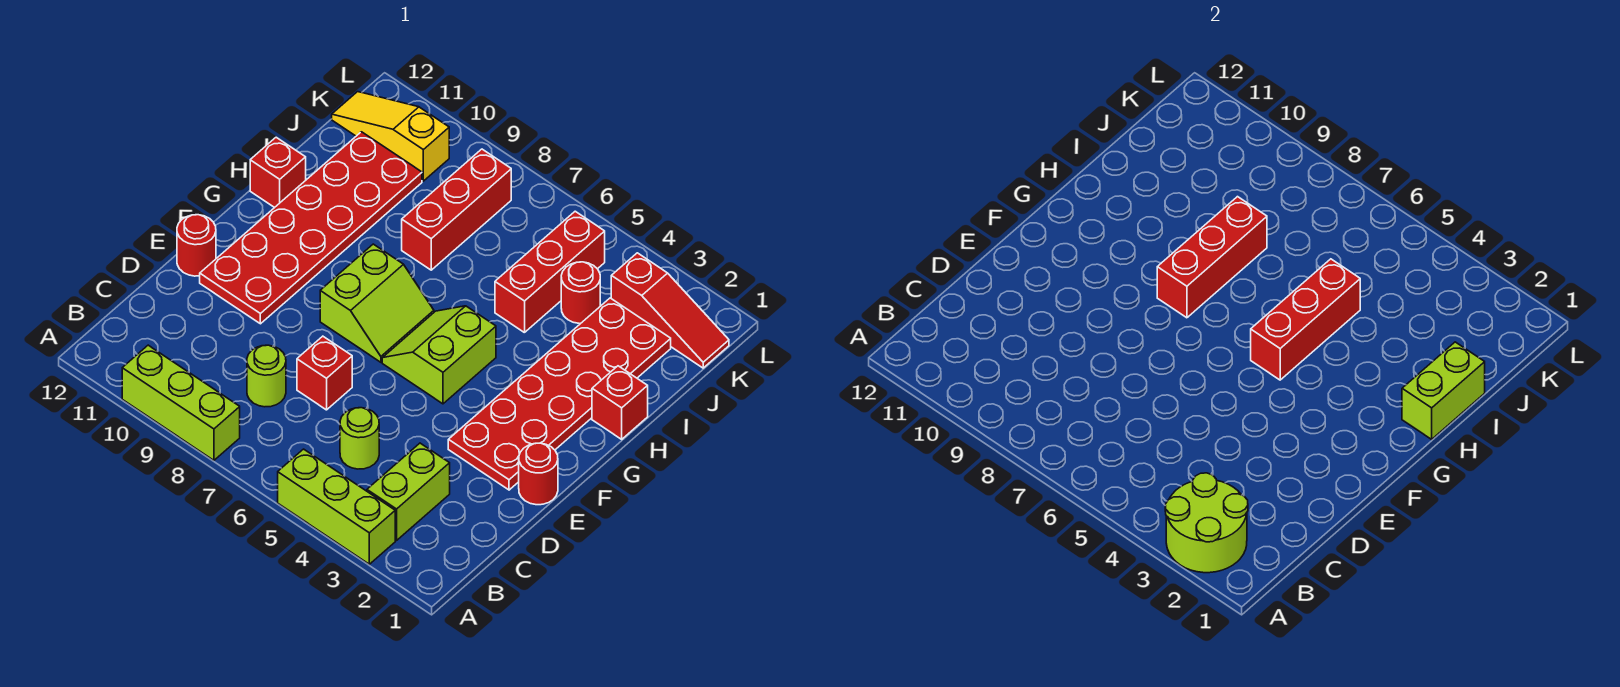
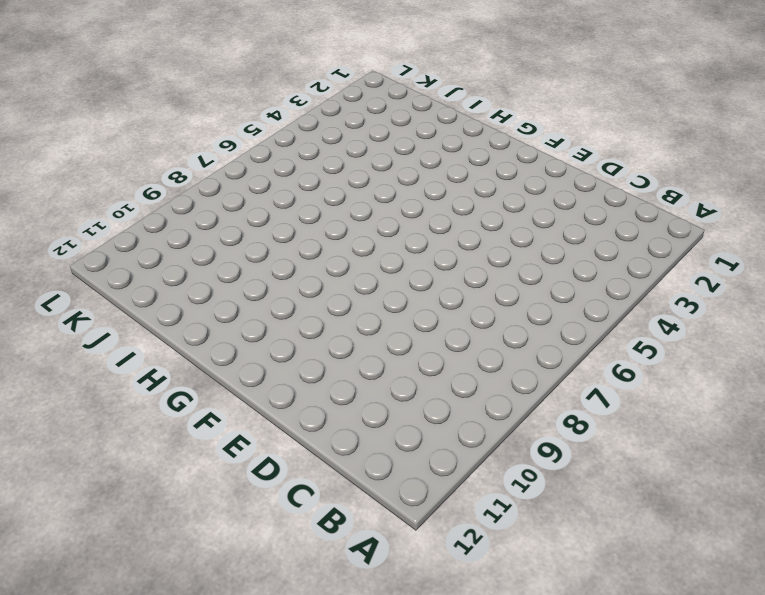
none -> lime brick A3:A5 level 1
none -> lime brick A8:A10 level 1
none -> lime brick B3:C3 level 1

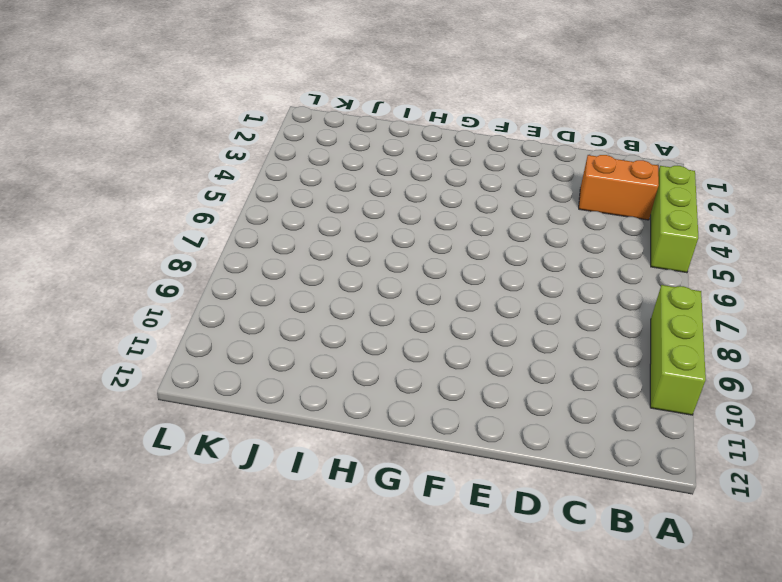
orange brick B3:C3 level 1 -> lime brick B3:C3 level 1
none -> lime round brick C5 level 1
none -> lime round brick C8 level 1
none -> red brick D7 level 1

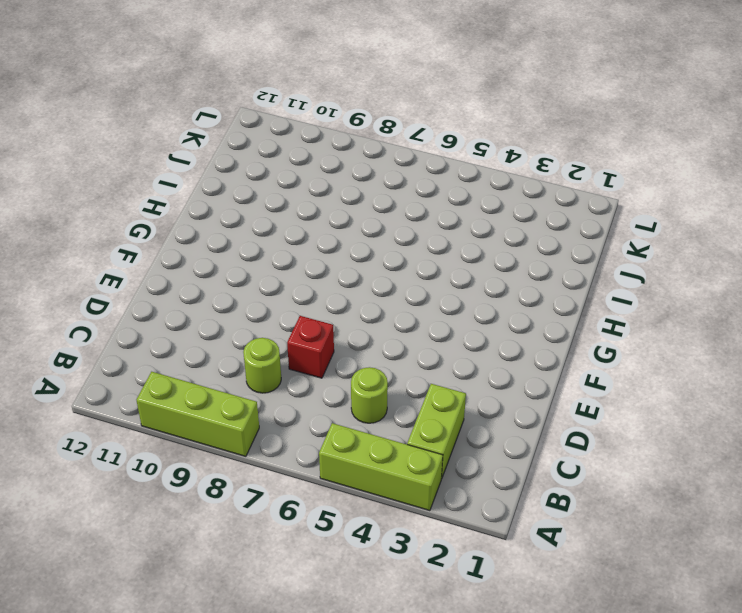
none -> red round brick E1 level 1
none -> red plate E2:J3 level 1
none -> red plate E10:J11 level 1

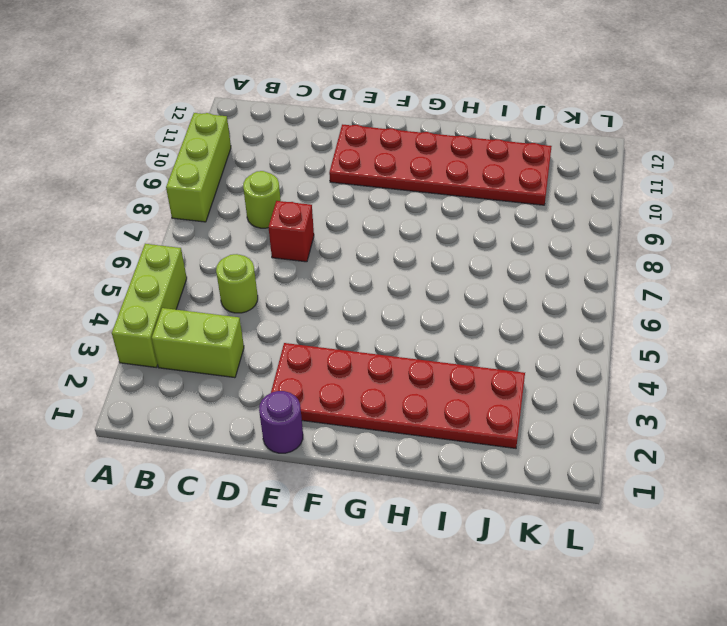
purple round brick E1 level 1 -> red round brick E1 level 1
none -> red round brick E12 level 1
none -> lime slope F5:G6 level 1 top 5
none -> lime slope F7:G8 level 1 top 8

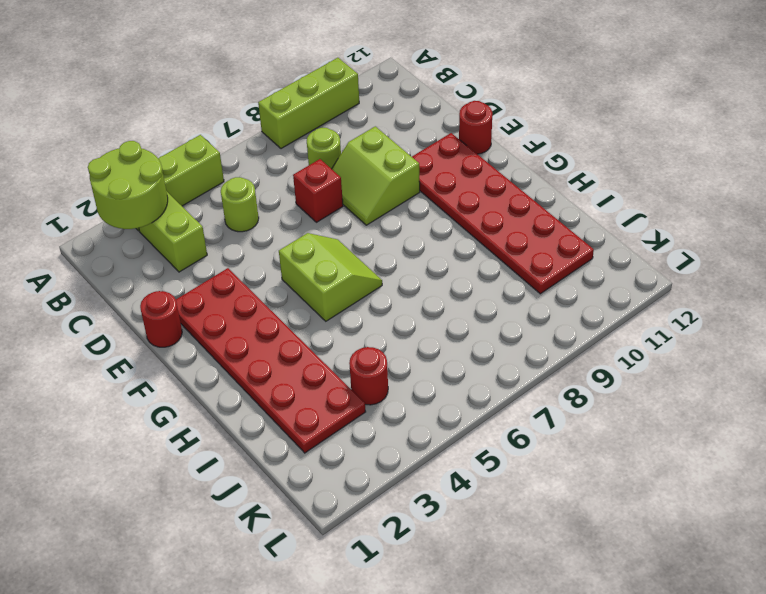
lime slope D8:E9 level 1 top 9 -> lime slope F7:G8 level 1 top 8
none -> red brick H1 level 1
none -> red brick H12 level 1
none -> red brick I5:K5 level 1

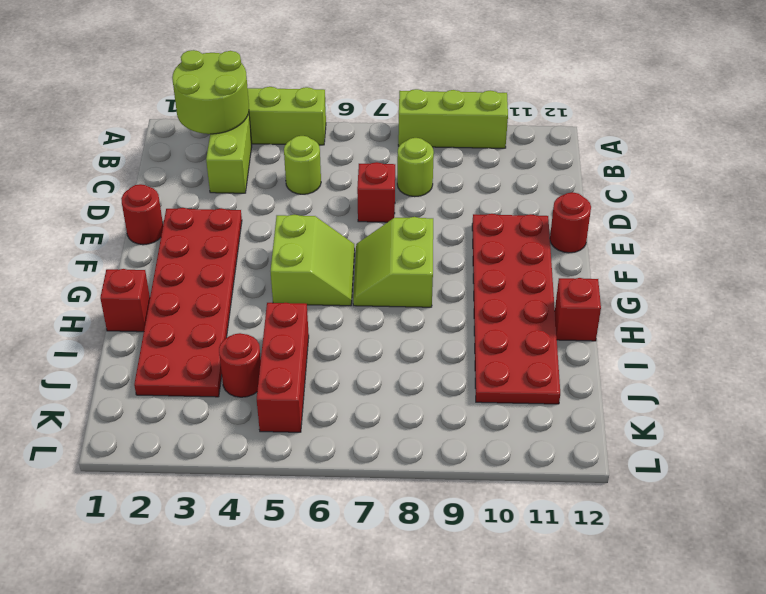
none -> red brick I8:K8 level 1
none -> red slope K1:K3 level 1 top 3
none -> yellow slope K10:K12 level 1 top 10

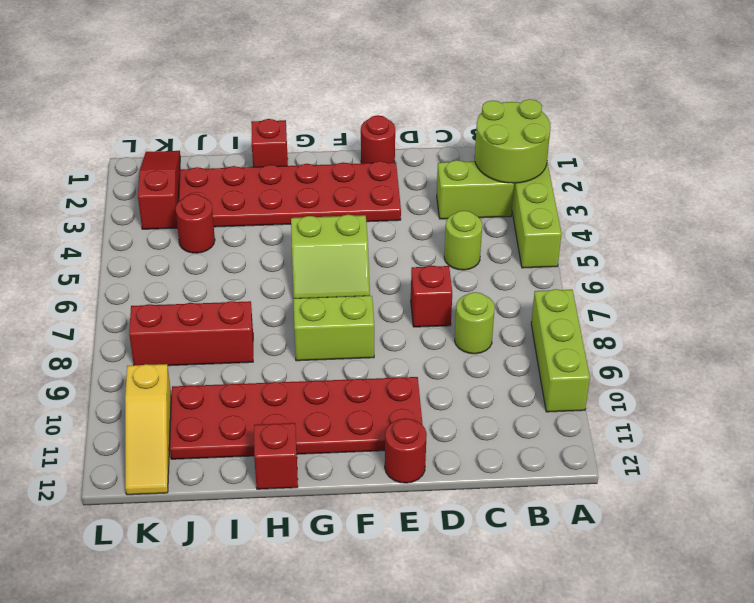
none -> red brick I5:K5 level 1
none -> red brick G5:I5 level 2
none -> red brick G8:I8 level 2

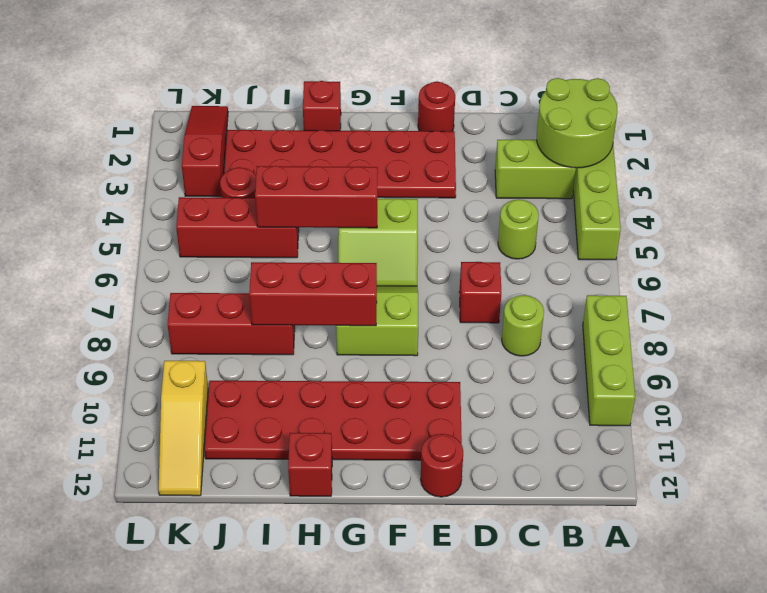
none -> lime brick H1:I1 level 2

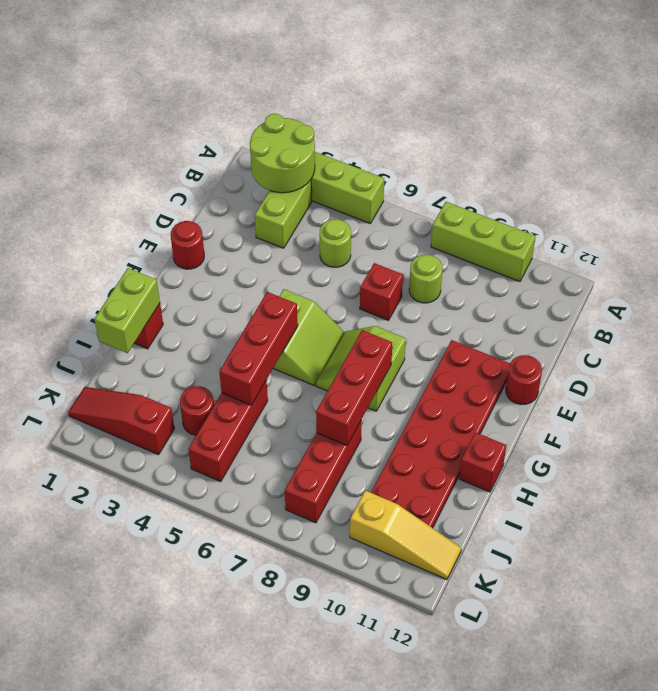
none -> red plate E2:J3 level 1

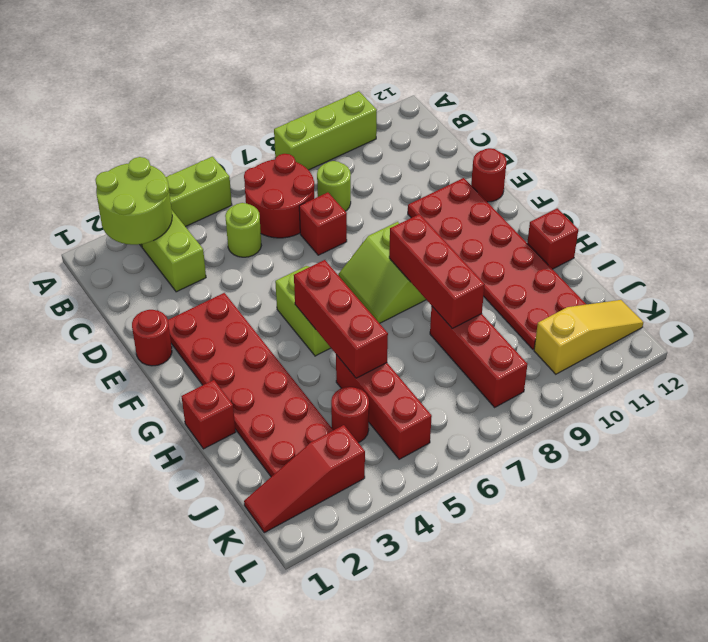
red round brick B6:C7 level 1 -> none
none -> lime brick H1:I1 level 2

